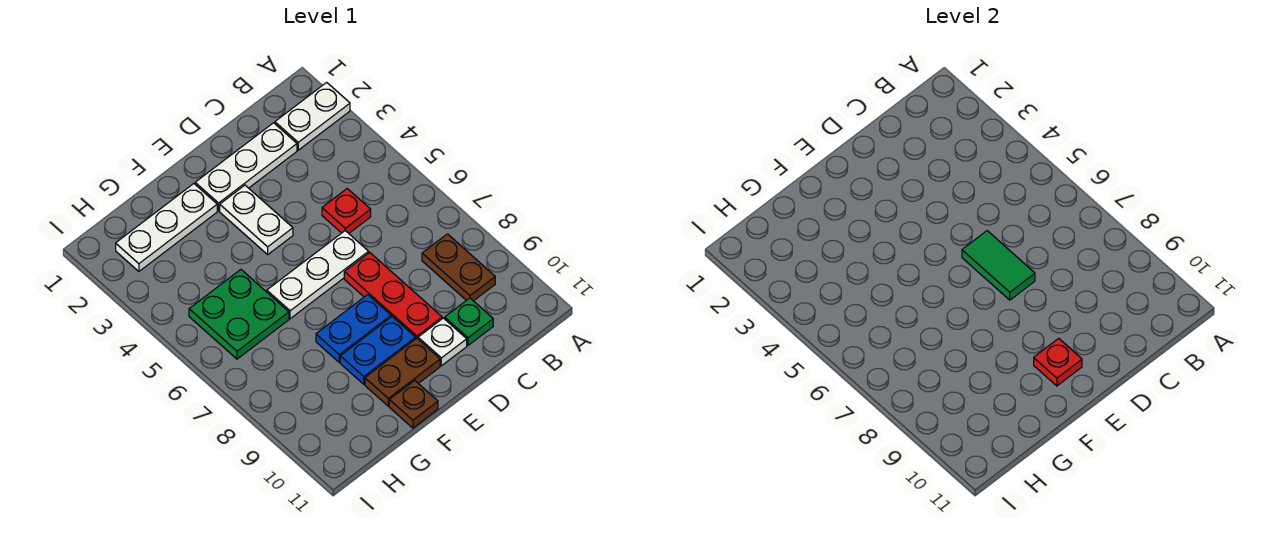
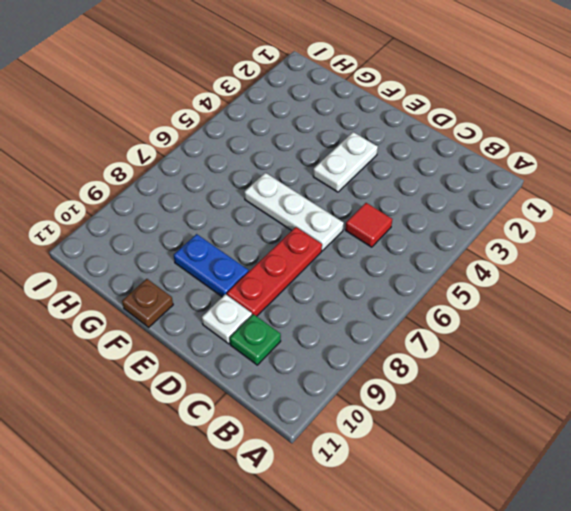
red tile C5 level 1 -> red plate C5 level 1
none -> white plate A2:B2 level 1
none -> brown plate B8:B9 level 1
none -> white plate C2:E2 level 1

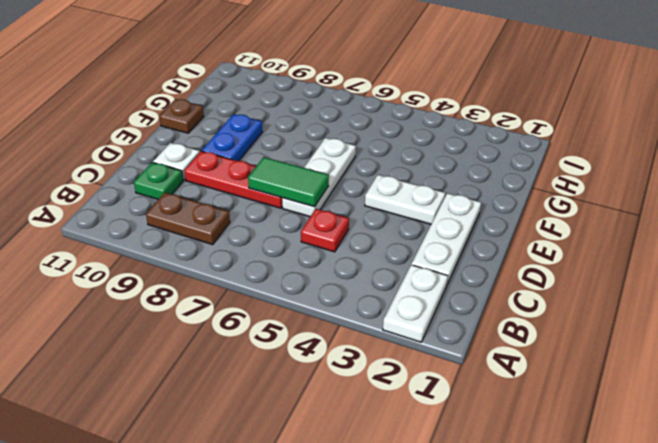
none -> blue plate E8:F8 level 1
none -> brown plate E10:F10 level 1
none -> white plate F2:H2 level 1

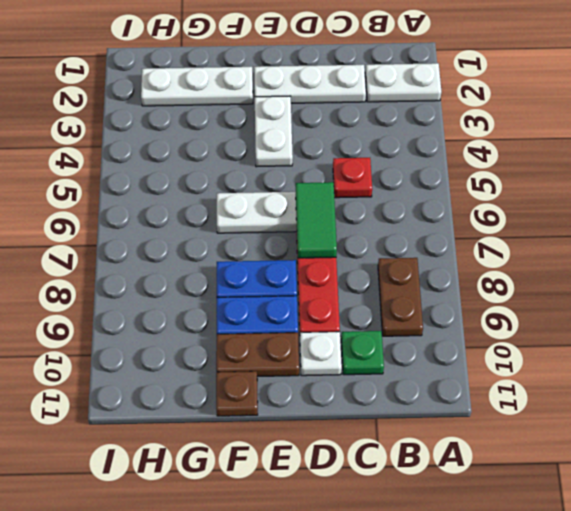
none -> green plate G5:H6 level 1
none -> red plate E10 level 2

